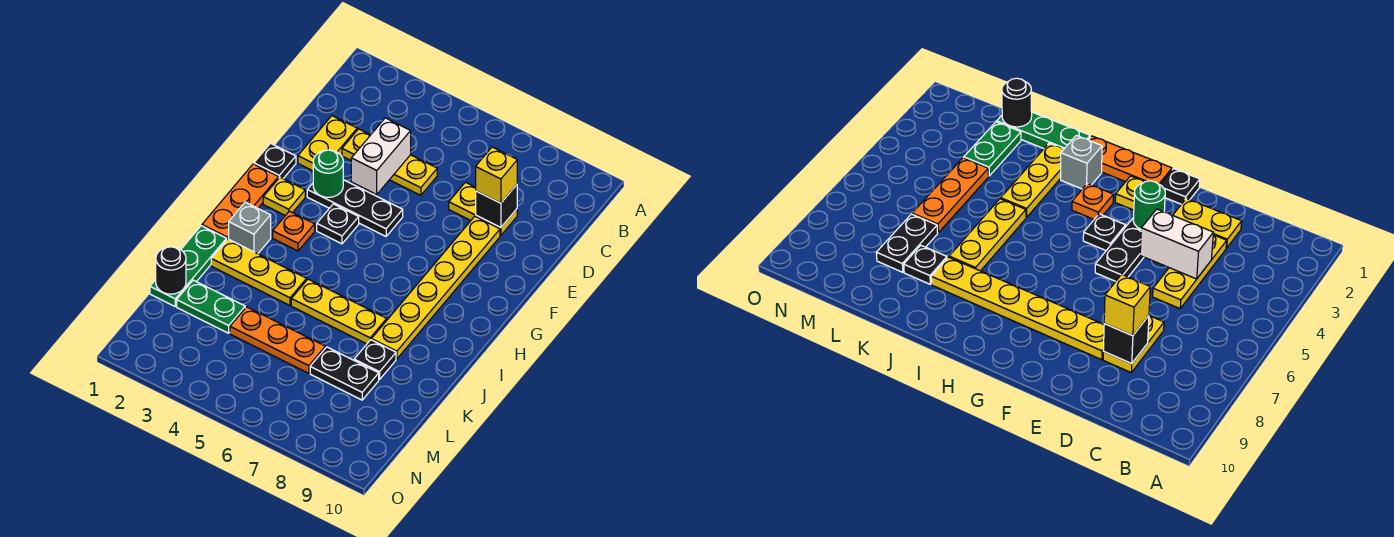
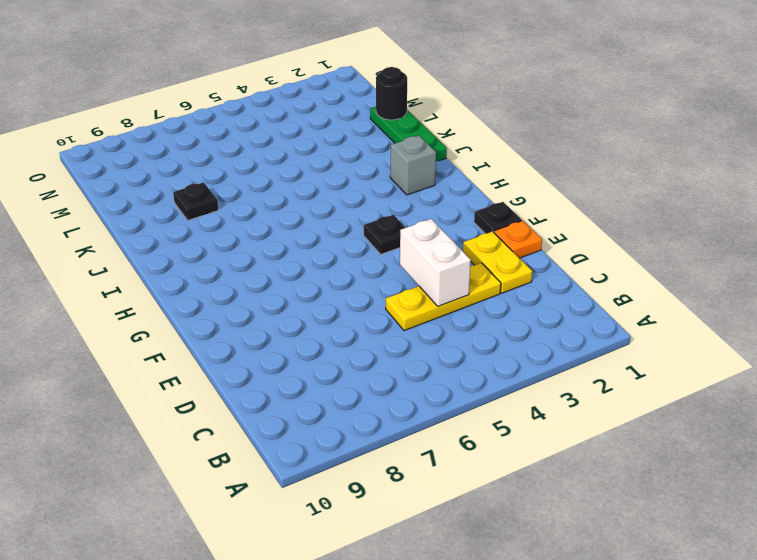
orange plate E1 level 1 -> orange plate H3 level 1
none -> yellow plate D7:D8 level 1
none -> yellow plate E8:J8 level 1
none -> black plate F3:F5 level 1

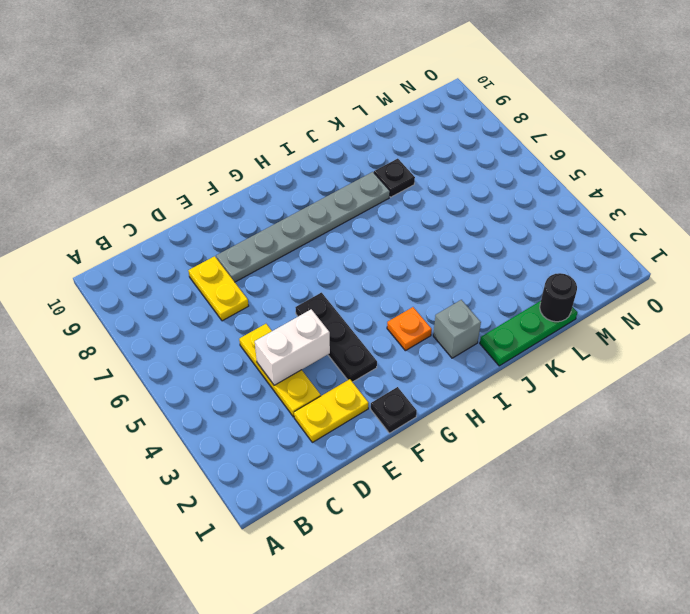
grey plate E8:J8 level 1 -> yellow plate E8:J8 level 1
none -> orange plate G1:I1 level 1
none -> yellow plate G2 level 1
none -> black plate G4 level 1

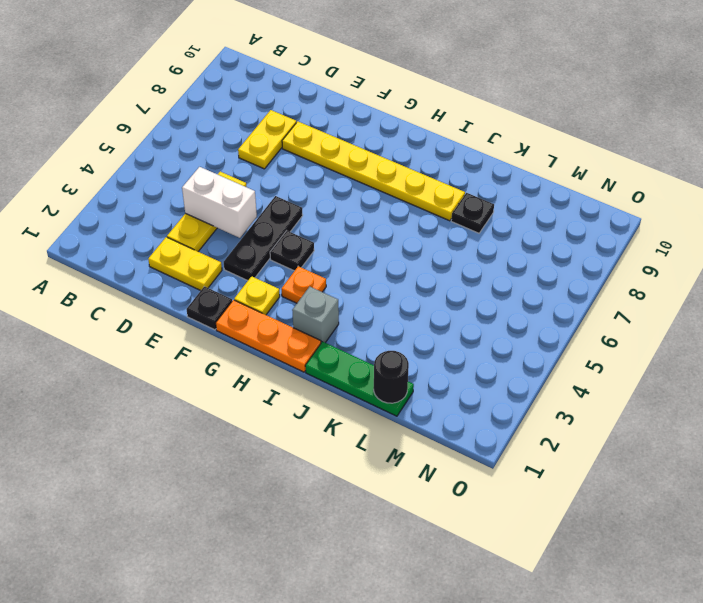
none -> yellow plate J2:J4 level 1
none -> yellow plate J5:J7 level 1
none -> green plate L2:L3 level 1

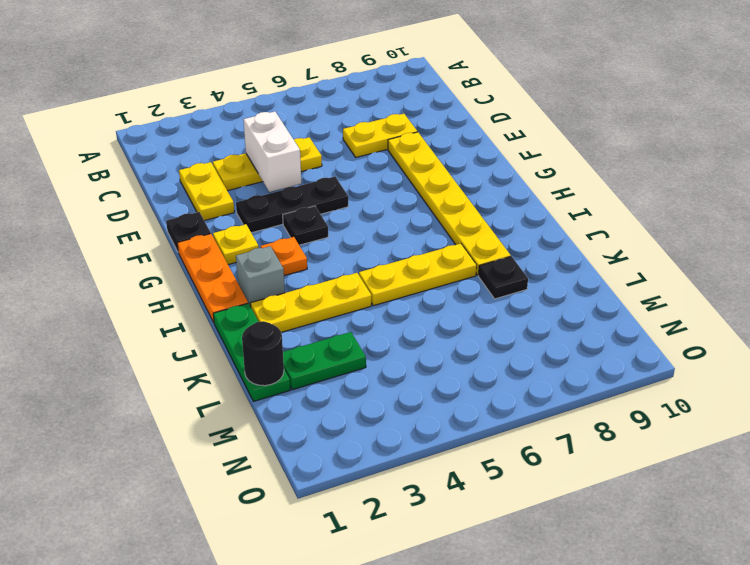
none -> orange plate L4:L6 level 1
none -> black plate L7:L8 level 1
none -> black brick D8 level 2

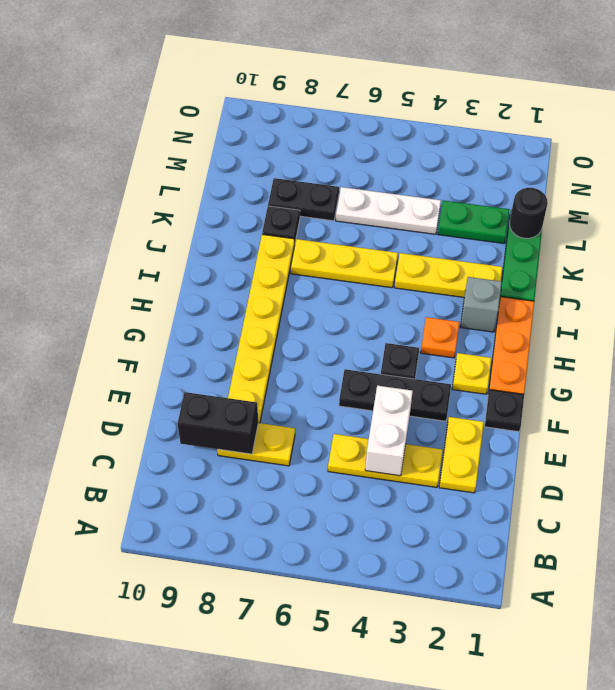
black brick D8:D9 level 2 -> black brick D8 level 2
white plate L4:L6 level 1 -> orange plate L4:L6 level 1
none -> green round brick F3 level 2
none -> yellow brick D8 level 3

